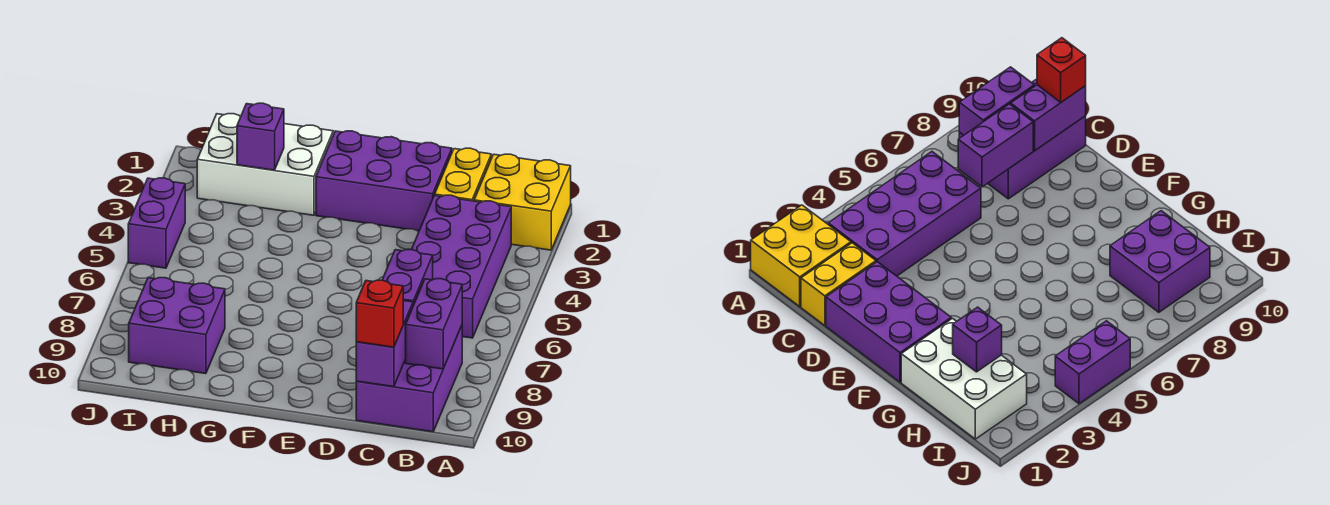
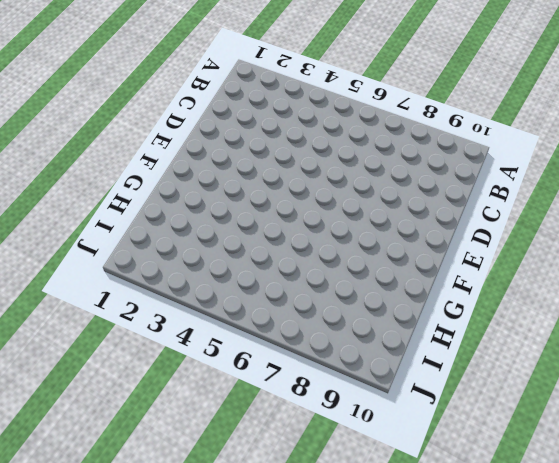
none -> yellow brick A1:B2 level 1
none -> purple brick B3:C6 level 1
none -> purple brick B8:C10 level 1

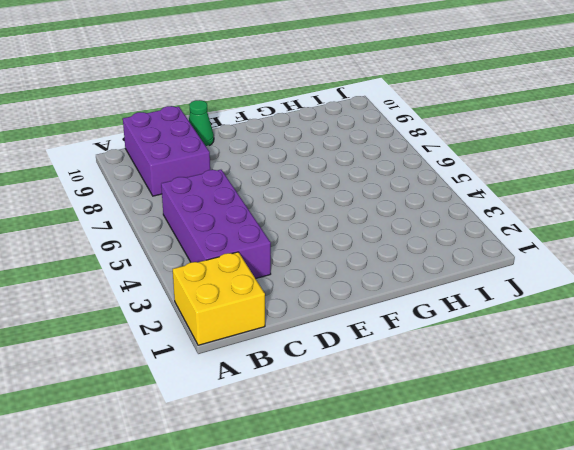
green cone D10 level 1 -> none
none -> yellow brick C1:C2 level 1
none -> purple brick D1:F2 level 1
none -> white brick G1:I2 level 1

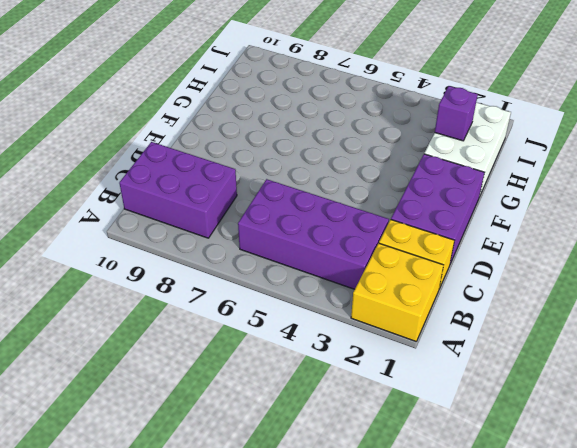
none -> purple brick H8:I9 level 1
none -> purple brick J4:J5 level 1
none -> purple brick B8:B9 level 2

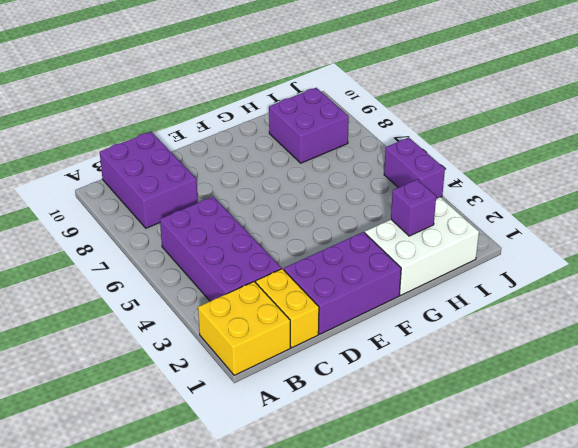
none -> purple brick B8:B9 level 2
none -> purple brick C7:C8 level 2
none -> purple brick C9:C10 level 2

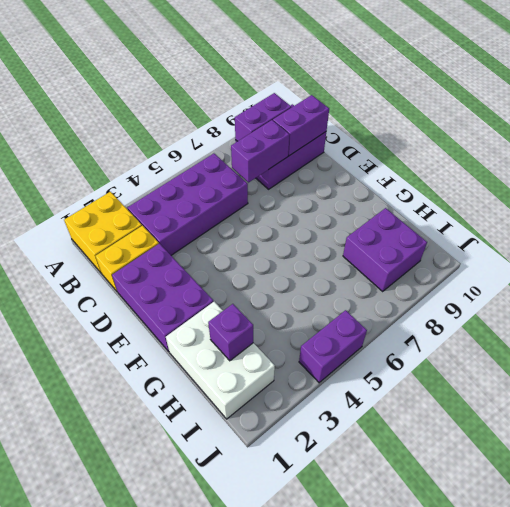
none -> red brick C10 level 3

